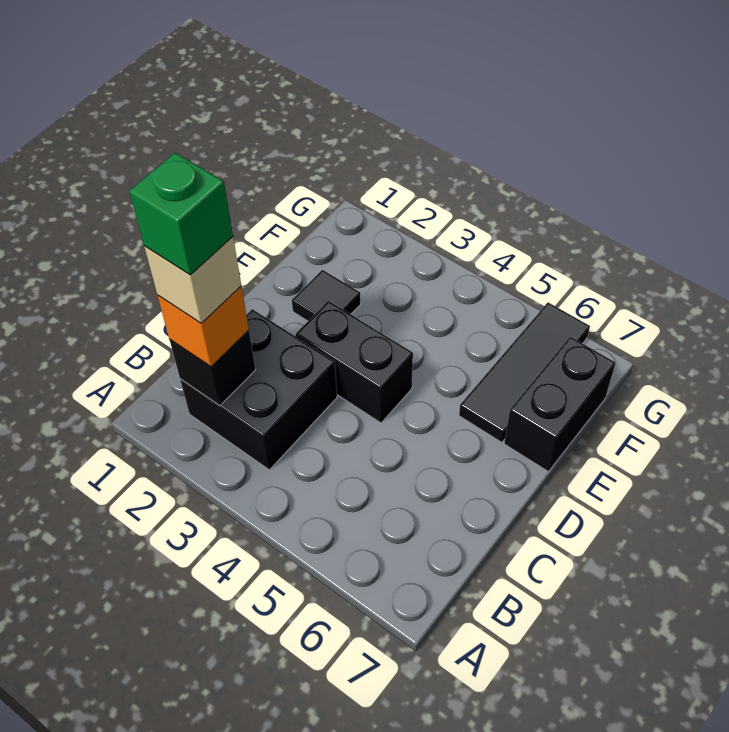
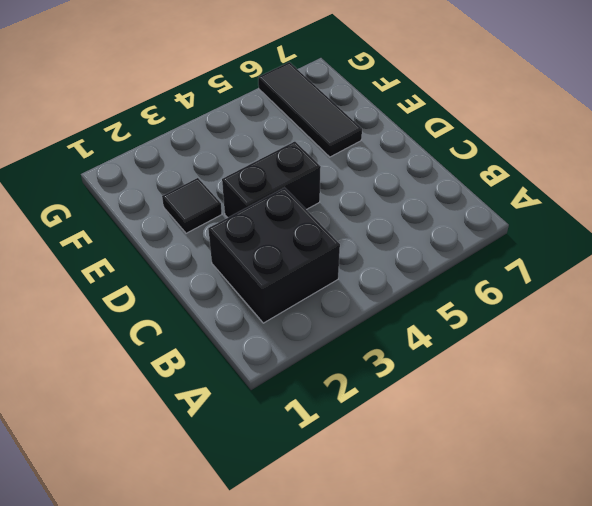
none -> black brick E7:F7 level 1
none -> black brick B2 level 2

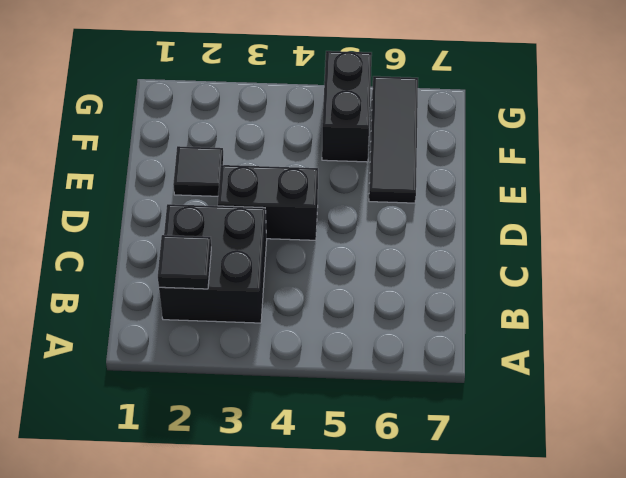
black tile B2 level 2 -> black brick B2 level 2
black brick F5:G5 level 1 -> black brick E7:F7 level 1
none -> orange brick B2 level 3
none -> tan brick B2 level 4

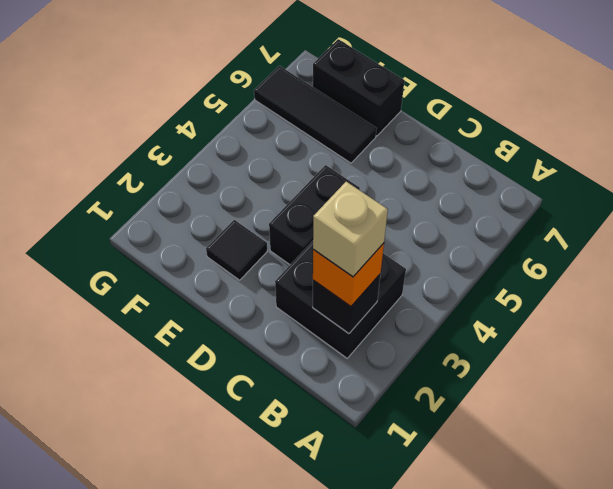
none -> green brick B2 level 5

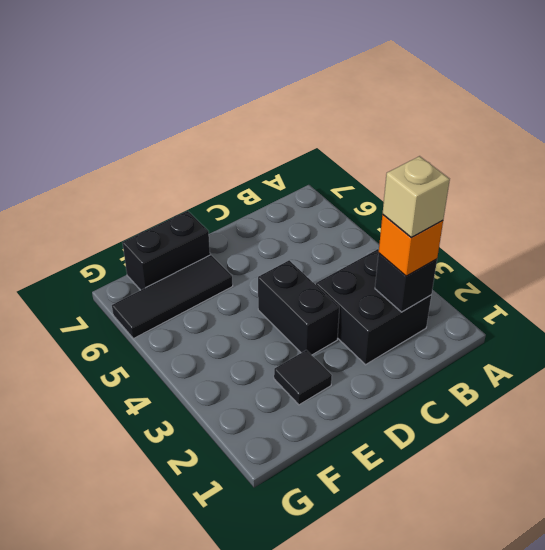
none -> green brick B2 level 5

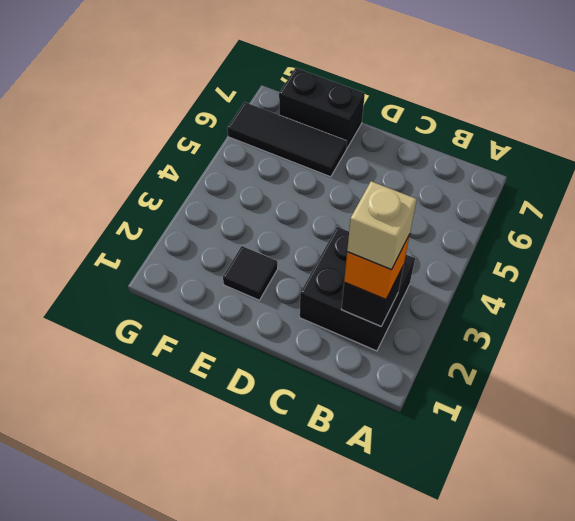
none -> black brick D3:D4 level 1
none -> green brick B2 level 5

